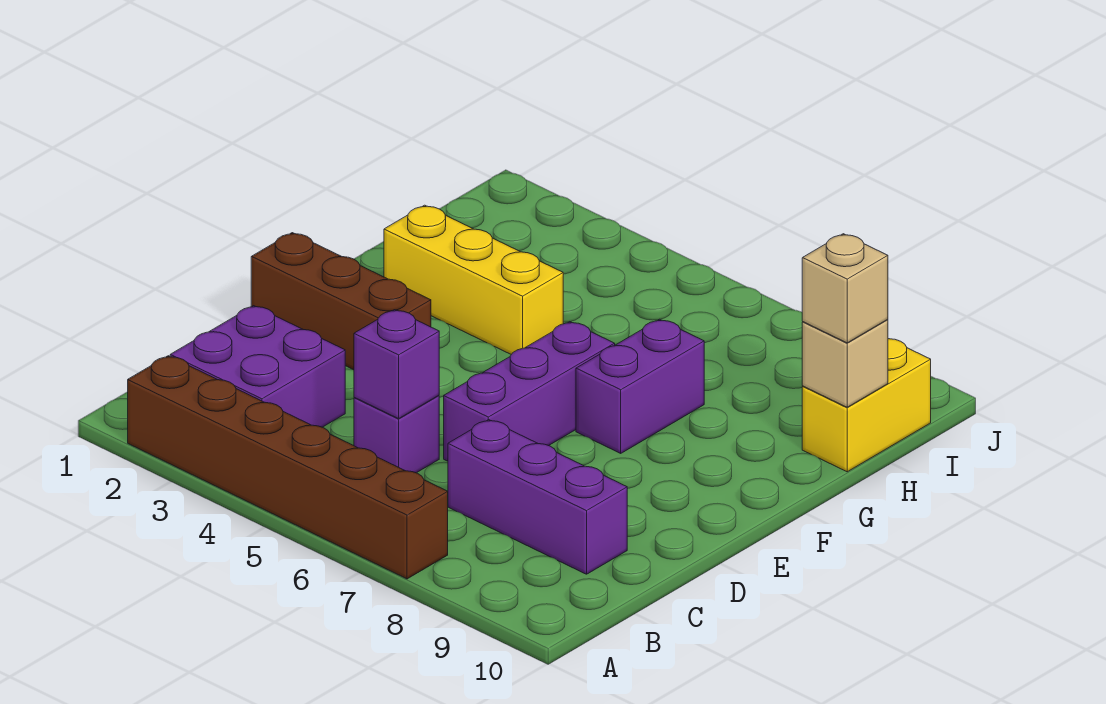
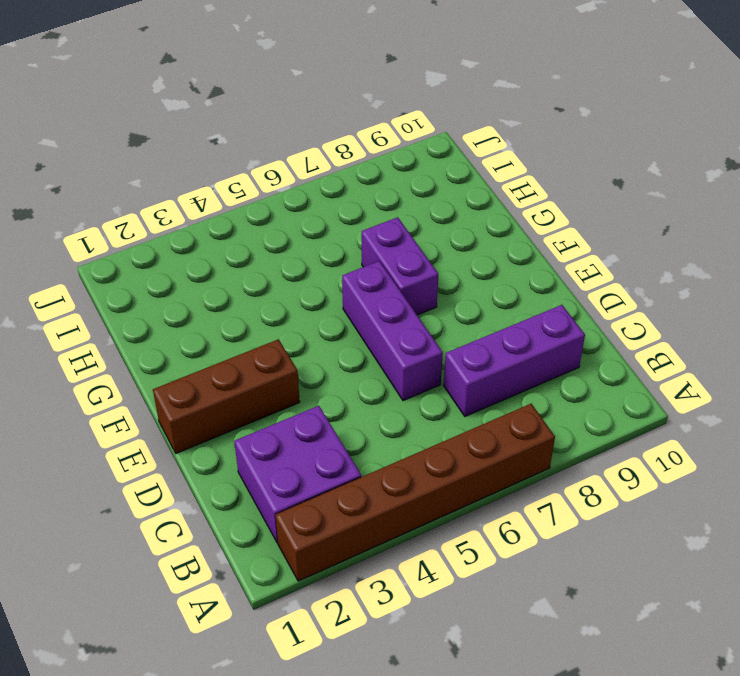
none -> purple brick C5 level 1
none -> yellow brick G2:G4 level 1
none -> yellow brick H10:I10 level 1

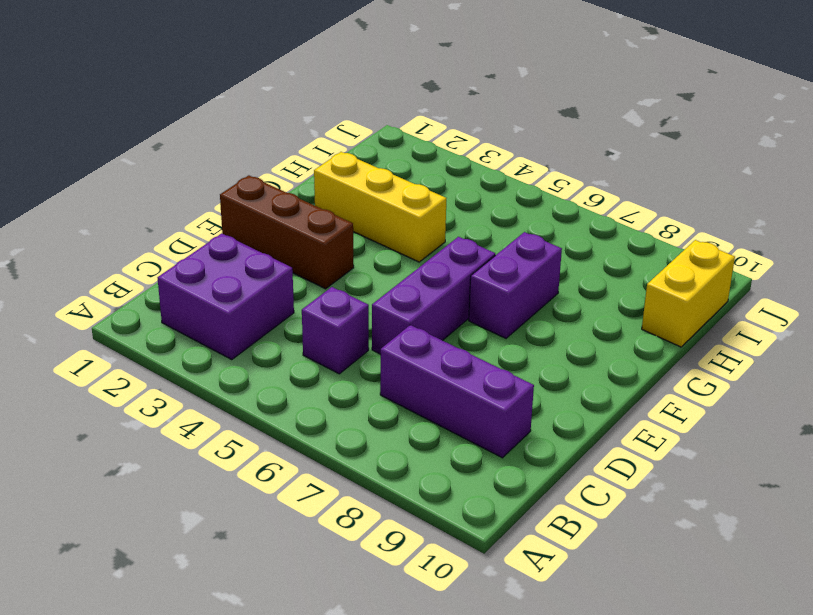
none -> brown brick A2:A7 level 1
none -> purple brick C5 level 2
none -> tan brick H10 level 2

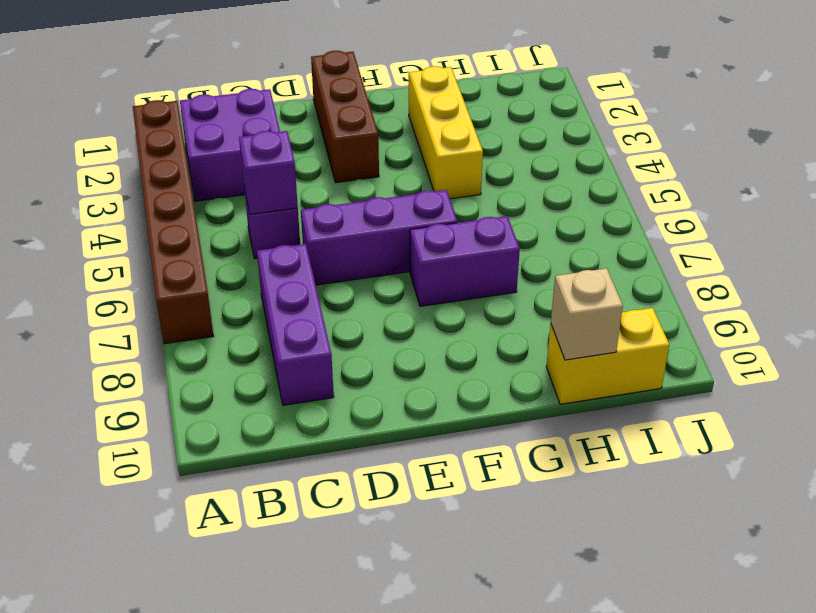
none -> tan brick H10 level 3

